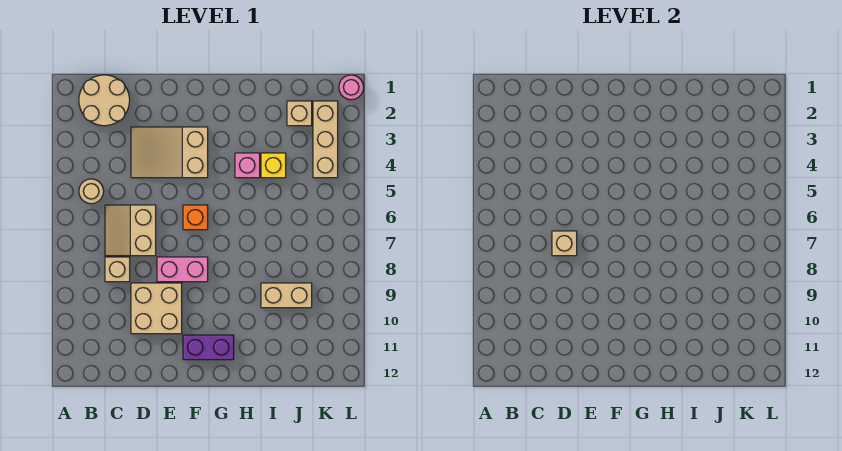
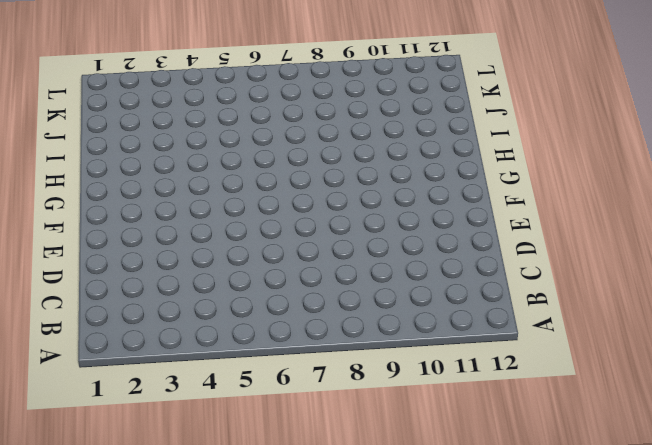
none -> tan round brick B1:C2 level 1
none -> tan round brick B5 level 1
none -> tan slope C6:D7 level 1 top D

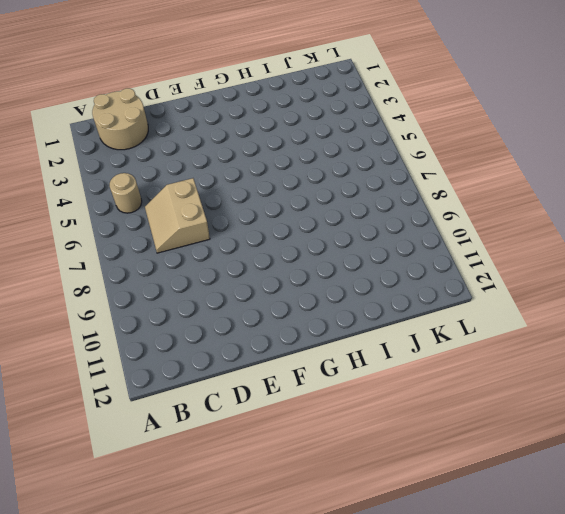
none -> tan brick C8 level 1
none -> tan slope D3:F4 level 1 top F
none -> tan brick D9:E10 level 1

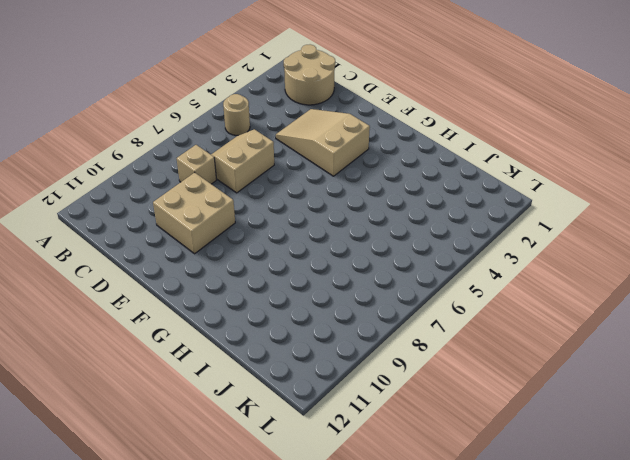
none -> pink brick E8:F8 level 1
none -> orange brick F6 level 1
none -> purple brick F11:G11 level 1

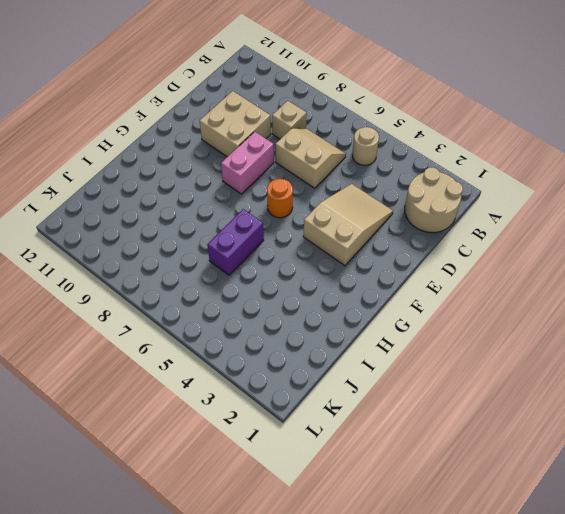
orange round brick F6 level 1 -> orange brick F6 level 1
purple brick H6:I6 level 1 -> purple brick F11:G11 level 1
none -> pink brick H4 level 1
none -> yellow brick I4 level 1
none -> tan brick I9:J9 level 1

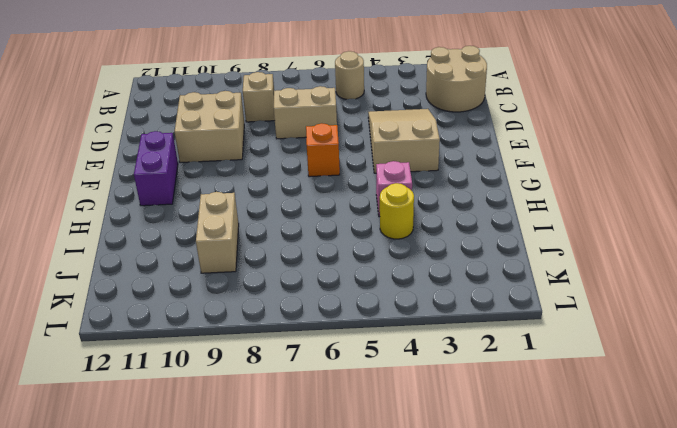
yellow round brick I4 level 1 -> yellow brick I4 level 1
none -> pink brick E8:F8 level 1
none -> tan brick J2 level 1
none -> tan brick K2:K4 level 1

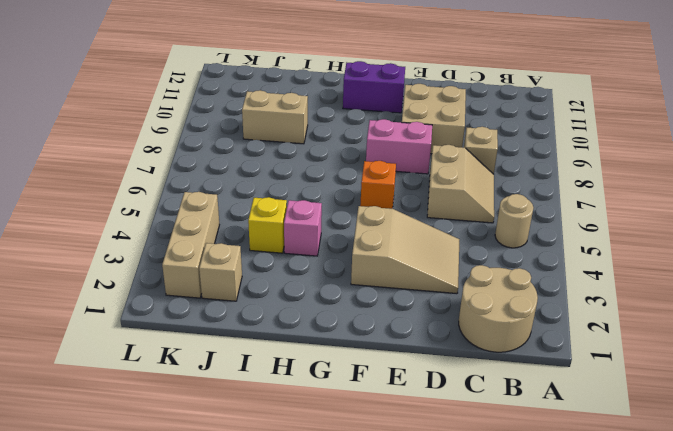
none -> pink round brick L1 level 1
none -> tan brick D7 level 2

